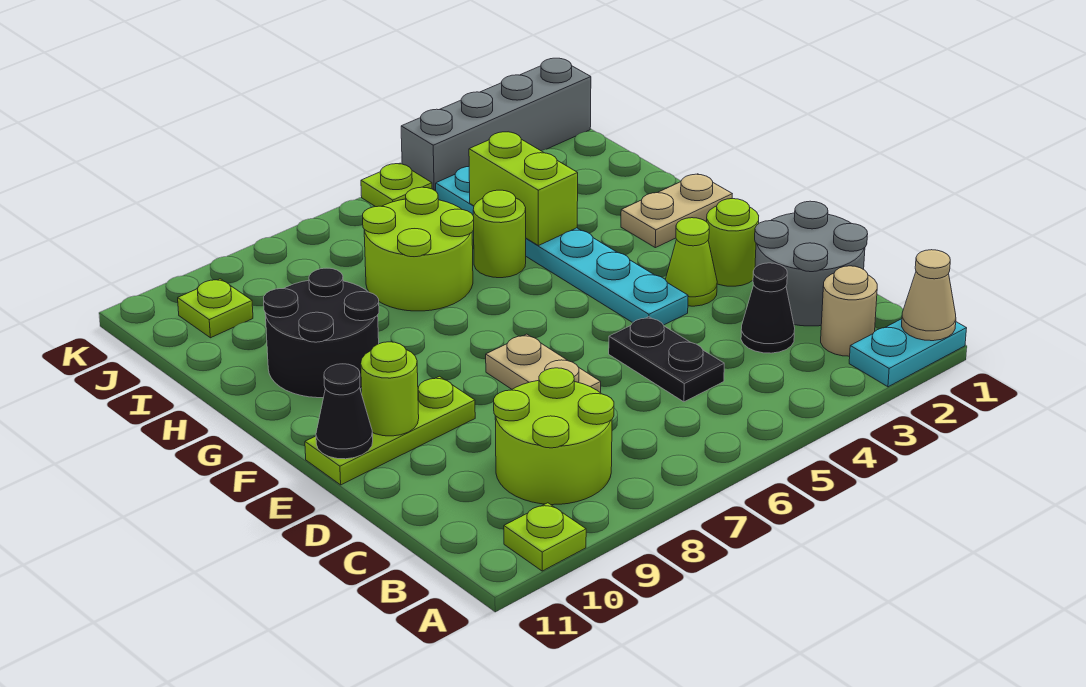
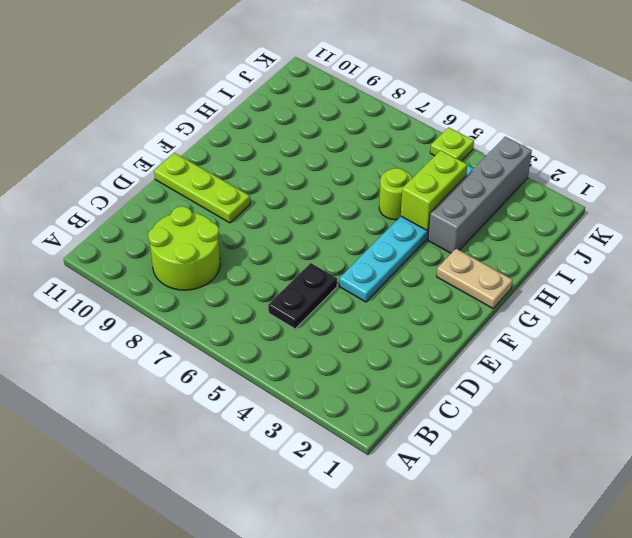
grey brick H3:K3 level 1 -> grey brick K1:K4 level 1
none -> cyan plate A1:A2 level 1
none -> lime plate A10 level 1
none -> tan round brick B2 level 1

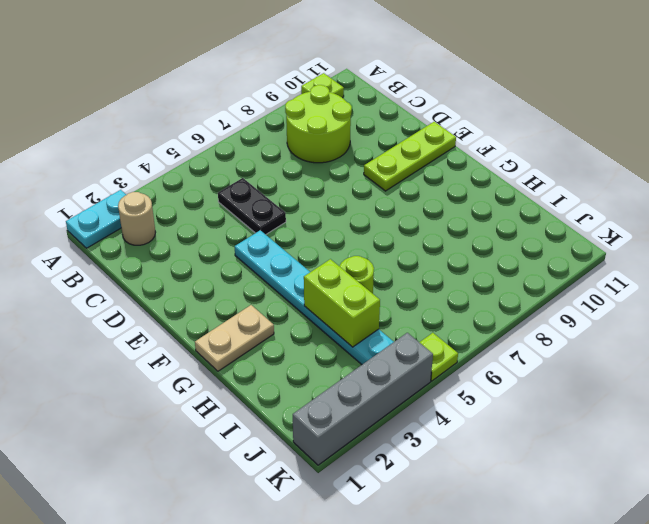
none -> grey round brick C1:D2 level 1
none -> black cone C3 level 1
none -> tan plate D7:E7 level 1

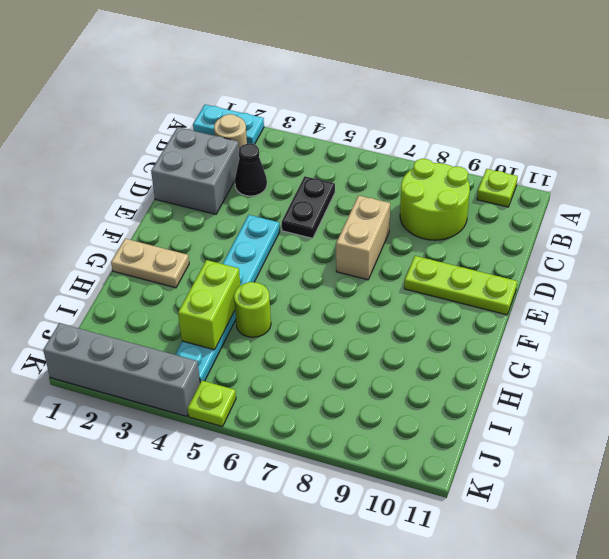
grey brick C1:D2 level 1 -> grey round brick C1:D2 level 1
tan brick D7:E7 level 1 -> tan plate D7:E7 level 1
none -> lime round brick E2 level 1
none -> lime cone E3 level 1
none -> black round brick G9:H10 level 1

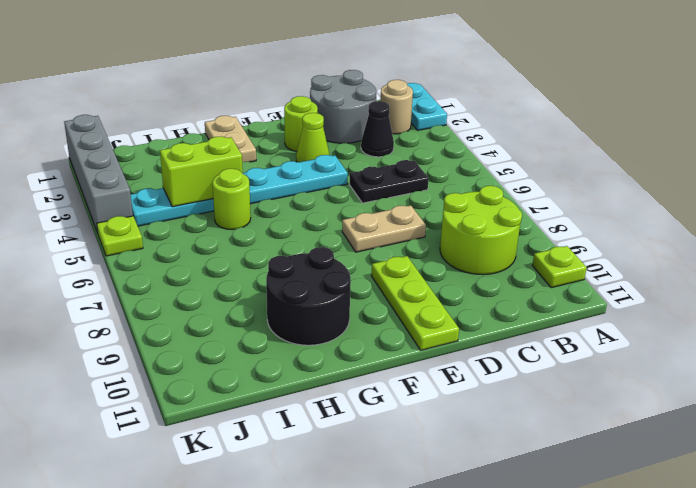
none -> lime round brick H6:I7 level 1
none -> lime plate J10 level 1
none -> tan cone A1 level 2

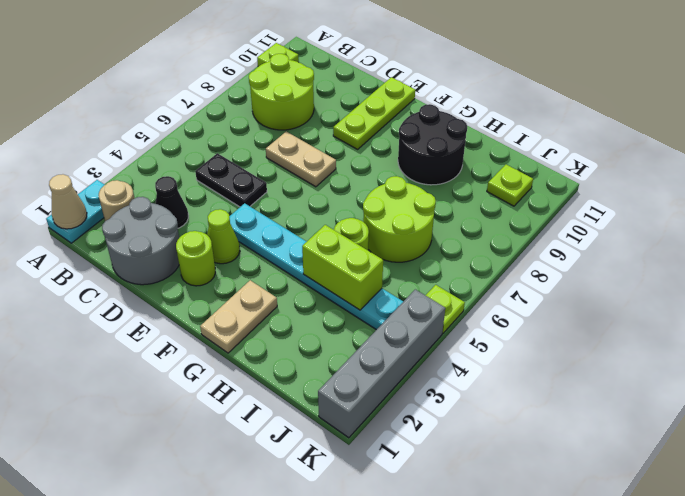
none -> lime round brick E10 level 2
none -> black cone E11 level 2

